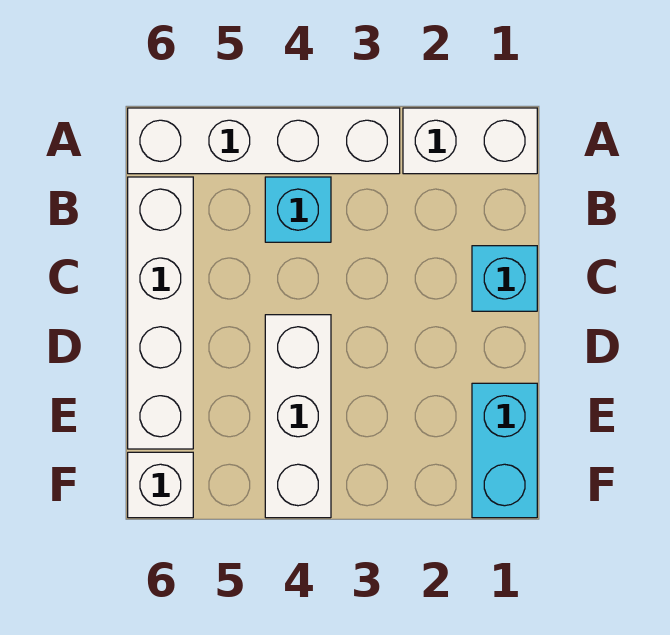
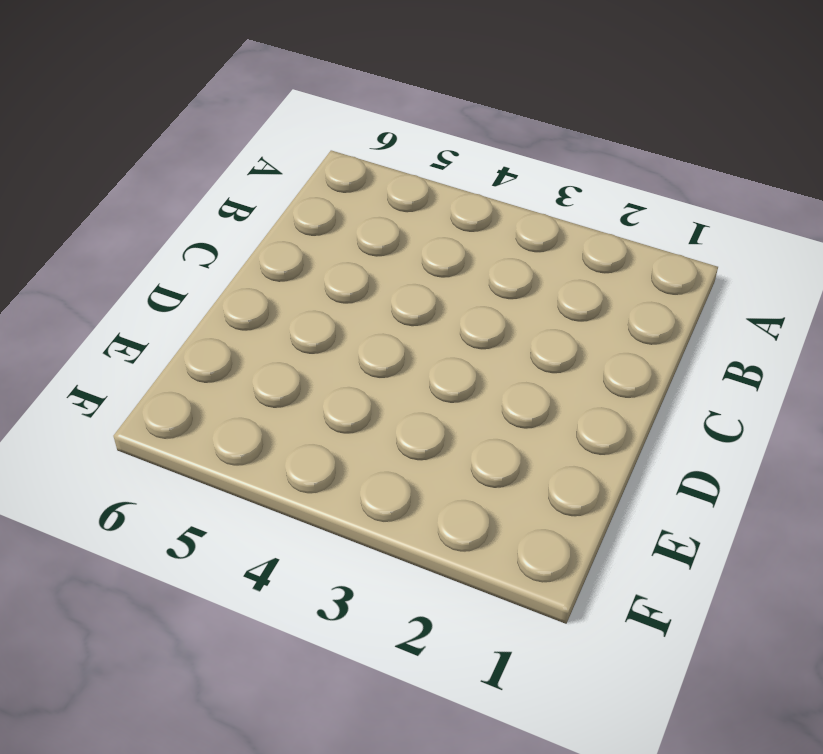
none -> white brick A1:A2 level 1
none -> white brick A3:A6 level 1

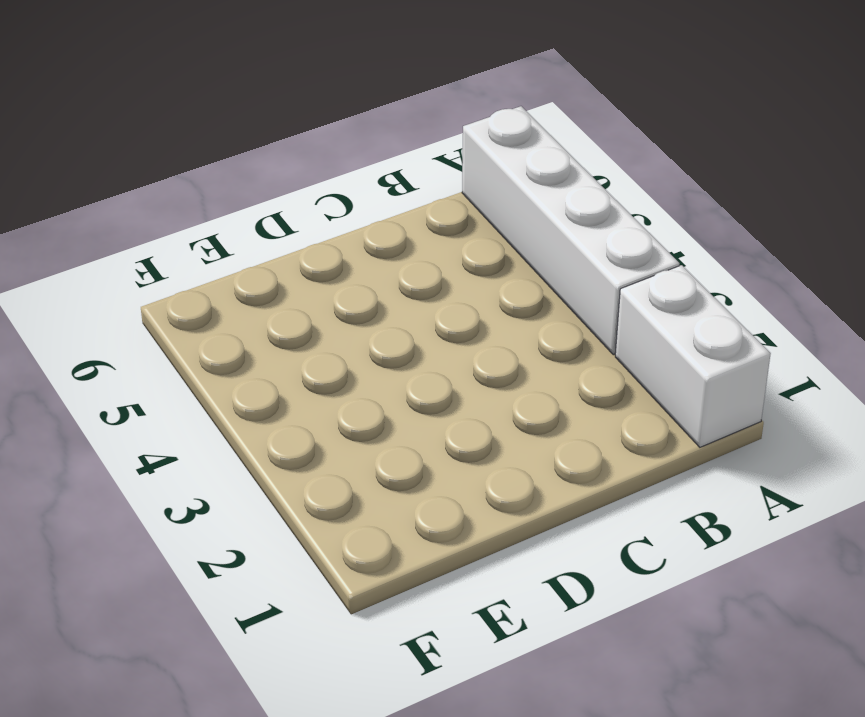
none -> cyan brick B4 level 1
none -> white brick B6:E6 level 1

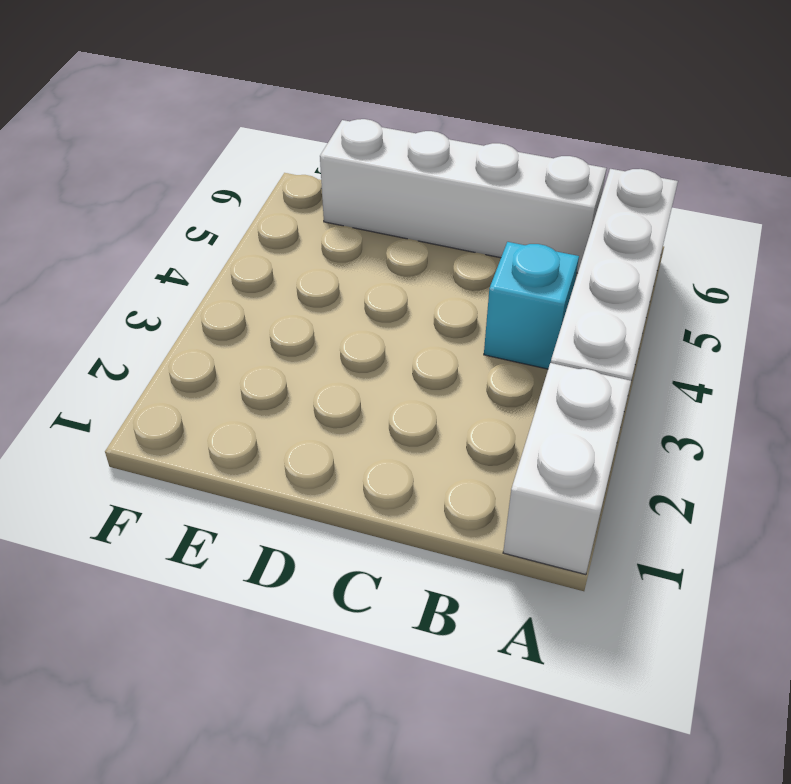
none -> cyan brick C1 level 1
none -> white brick D4:F4 level 1

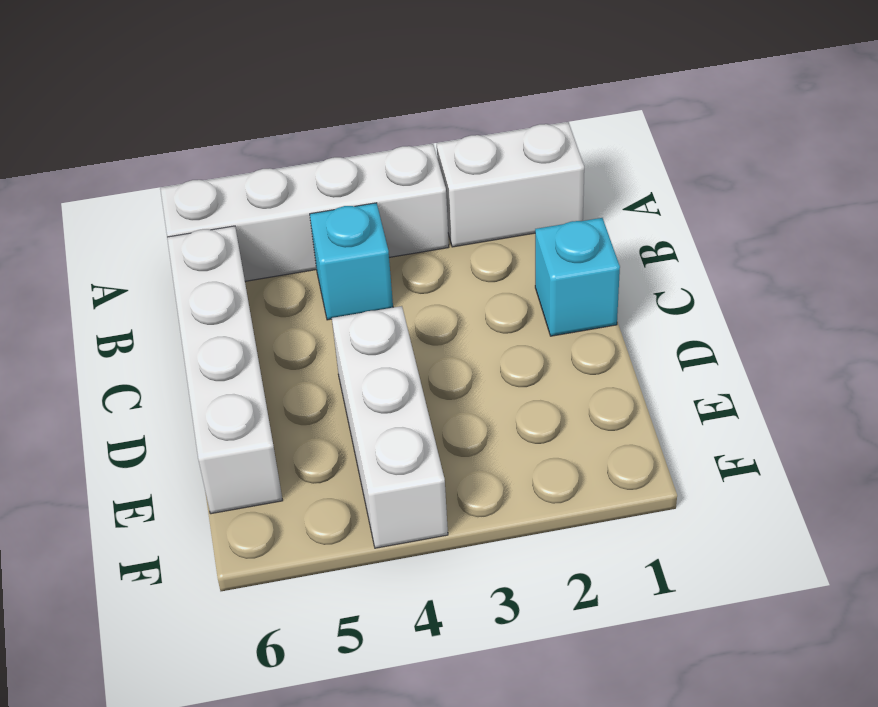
none -> cyan brick E1:F1 level 1
none -> white brick F6 level 1

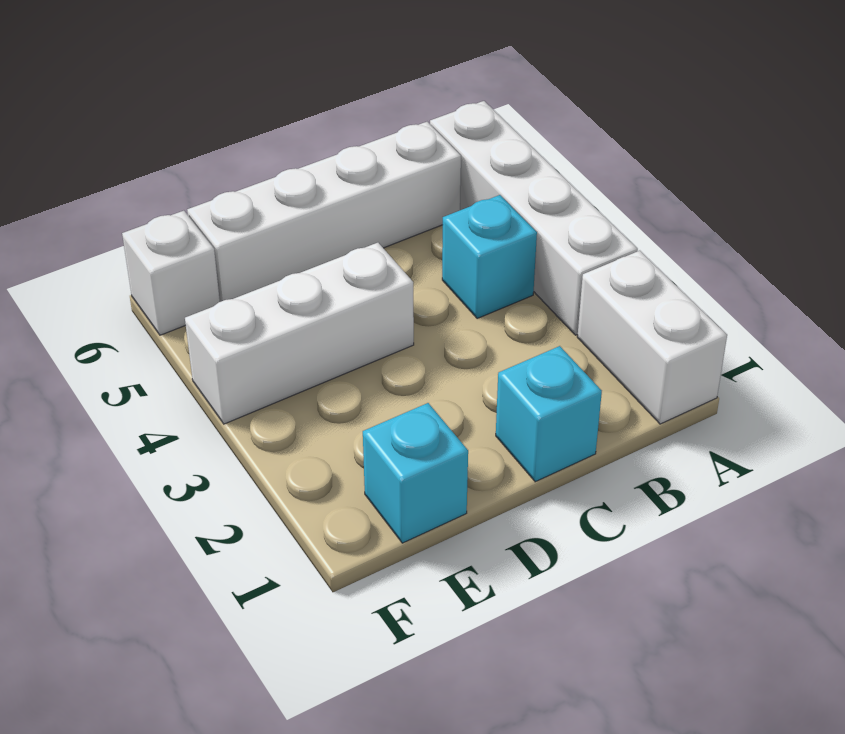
cyan brick E1 level 1 -> cyan brick E1:F1 level 1

